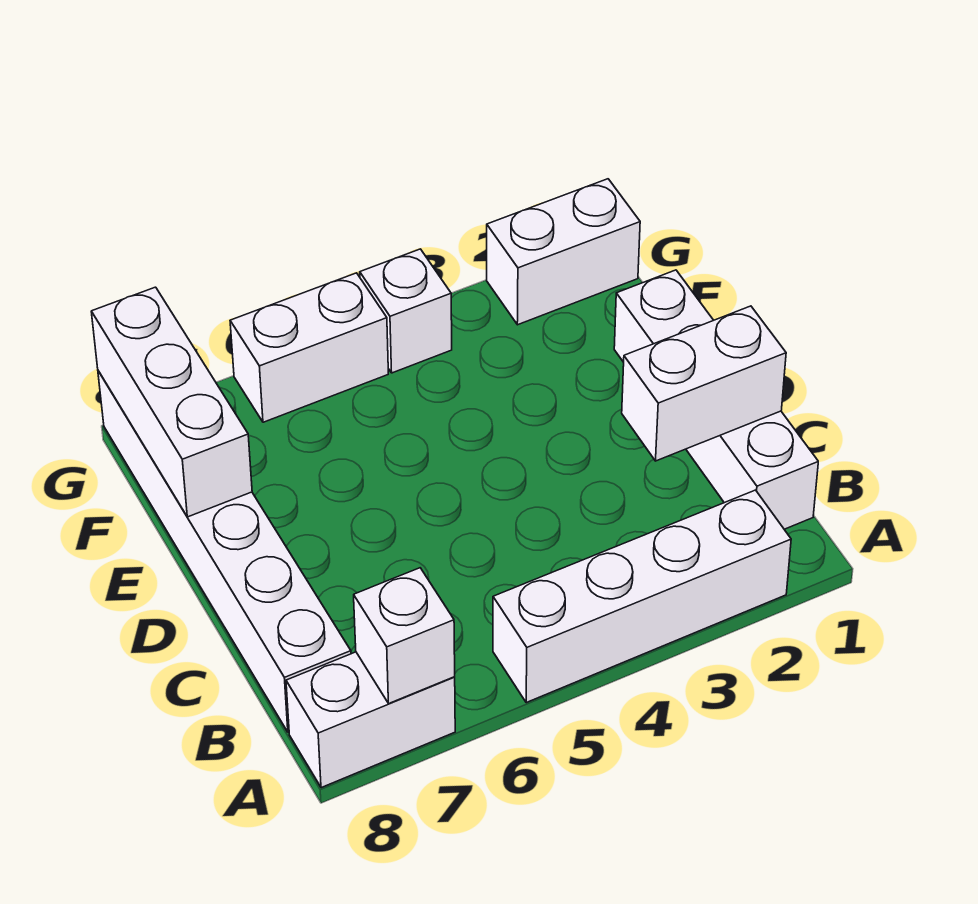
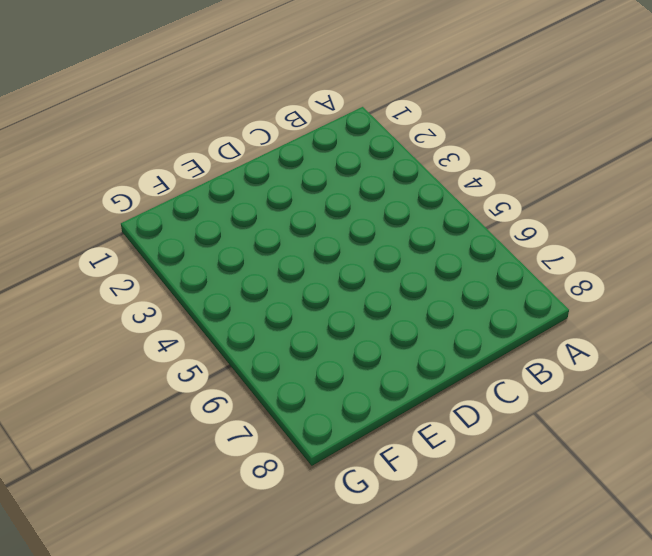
none -> white brick A2:A5 level 1
none -> white brick A7:A8 level 1

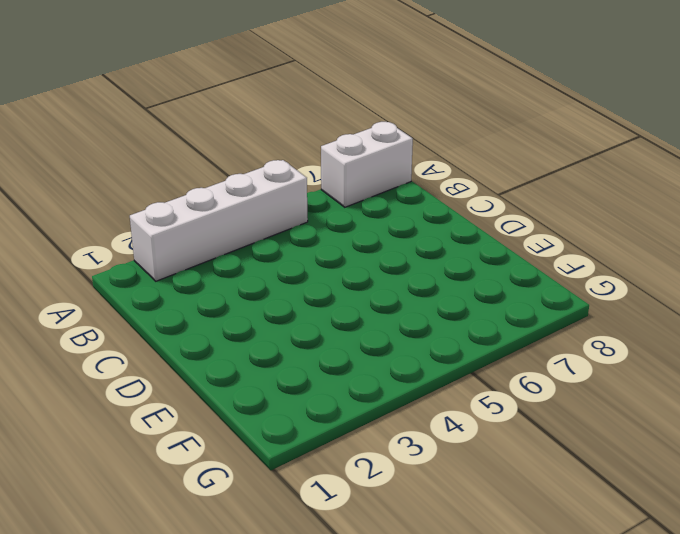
none -> white brick B1:E1 level 1
none -> white brick B8:G8 level 1

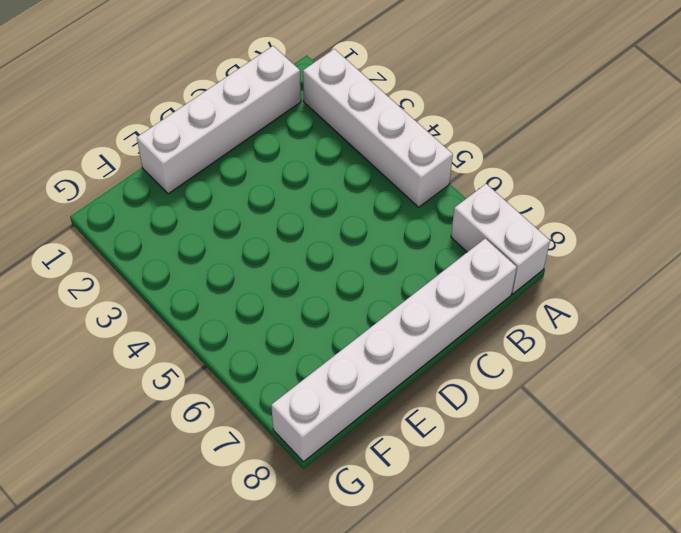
none -> white brick G1:G2 level 1
none -> white brick G4 level 1

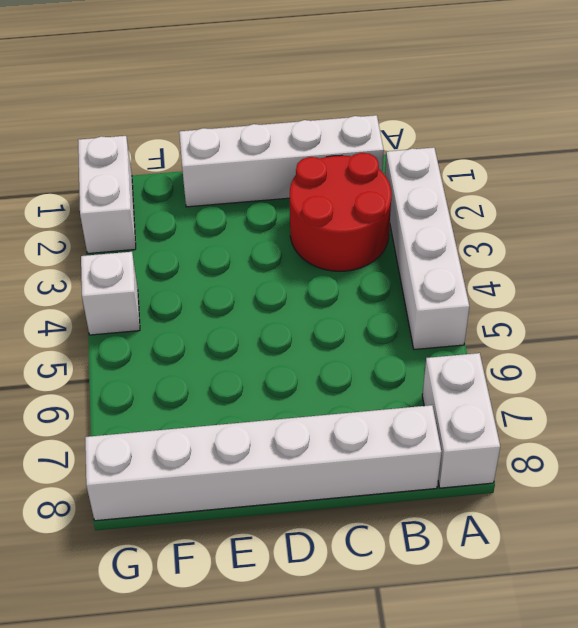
red round brick B2:C3 level 1 -> none
none -> white brick G5:G6 level 1
none -> white brick A7 level 2

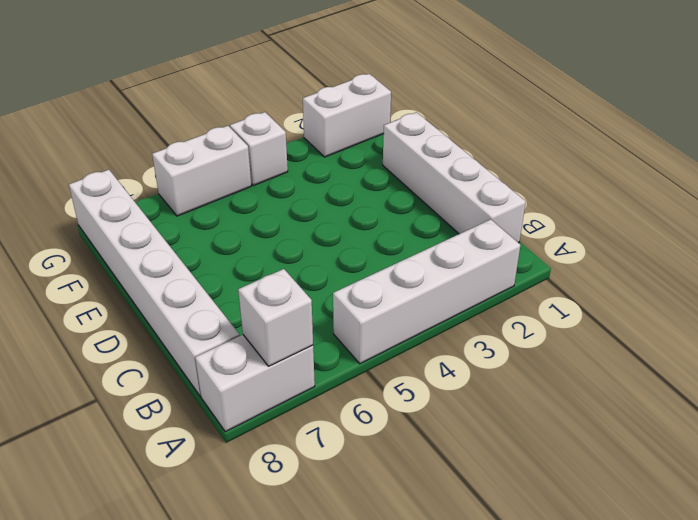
none -> white brick C1:C2 level 2
none -> white brick E8:G8 level 2

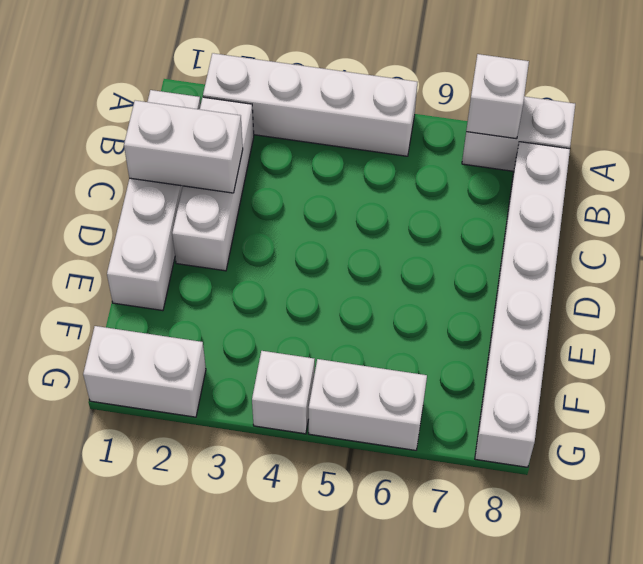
white brick B2:D2 level 1 -> white brick E8:G8 level 2

